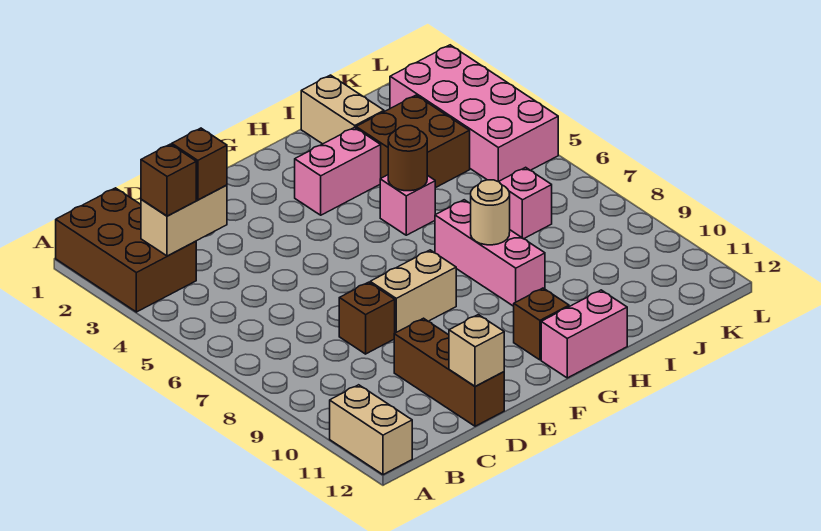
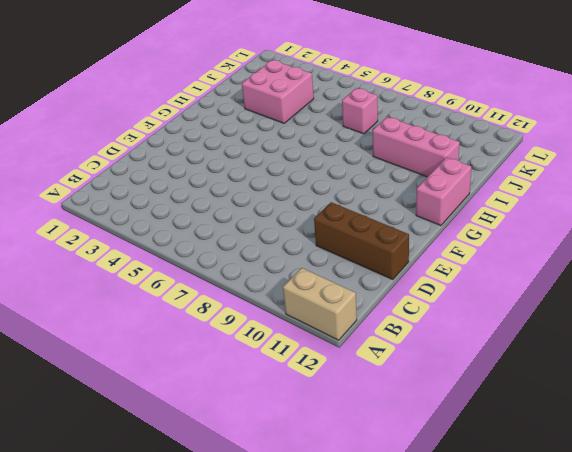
pink brick I3:J4 level 1 -> brown brick I3:J4 level 1
pink brick I9:I11 level 1 -> pink brick H7:H9 level 1
none -> brown brick A1:B3 level 1
none -> brown brick D8 level 1
none -> tan brick E8:F8 level 1

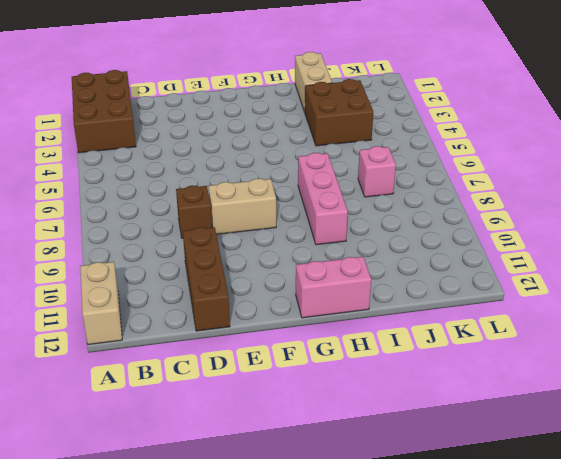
none -> pink brick G3:H3 level 1
none -> brown brick G11 level 1
none -> pink brick H5 level 1

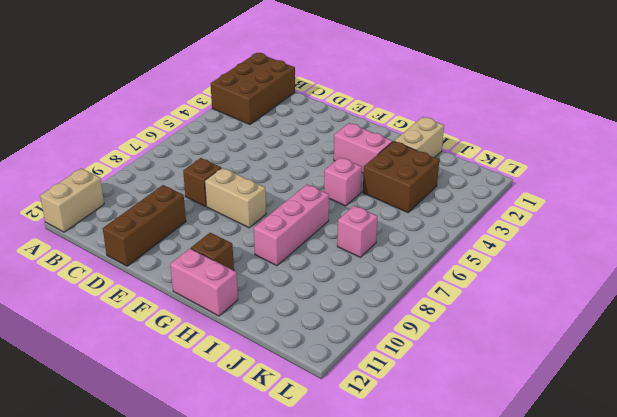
none -> pink brick K2:L5 level 1
none -> tan brick B3:C3 level 2
none -> tan brick D12 level 2

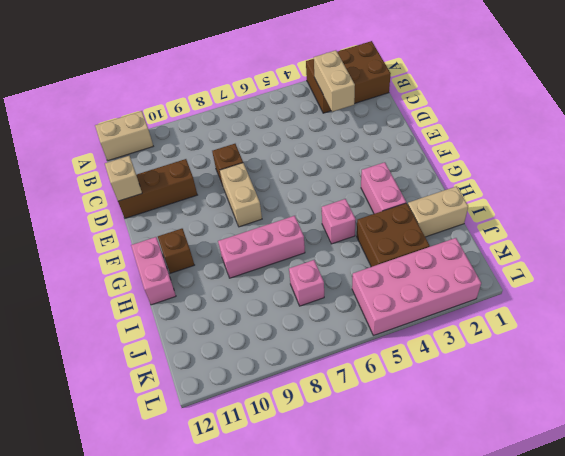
none -> brown round brick H5 level 2
none -> tan round brick H8 level 2
none -> brown brick B3 level 3

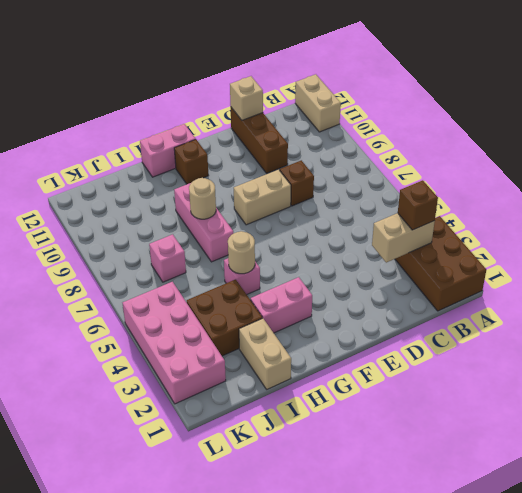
tan round brick H5 level 2 -> brown round brick H5 level 2
none -> brown brick C3 level 3

